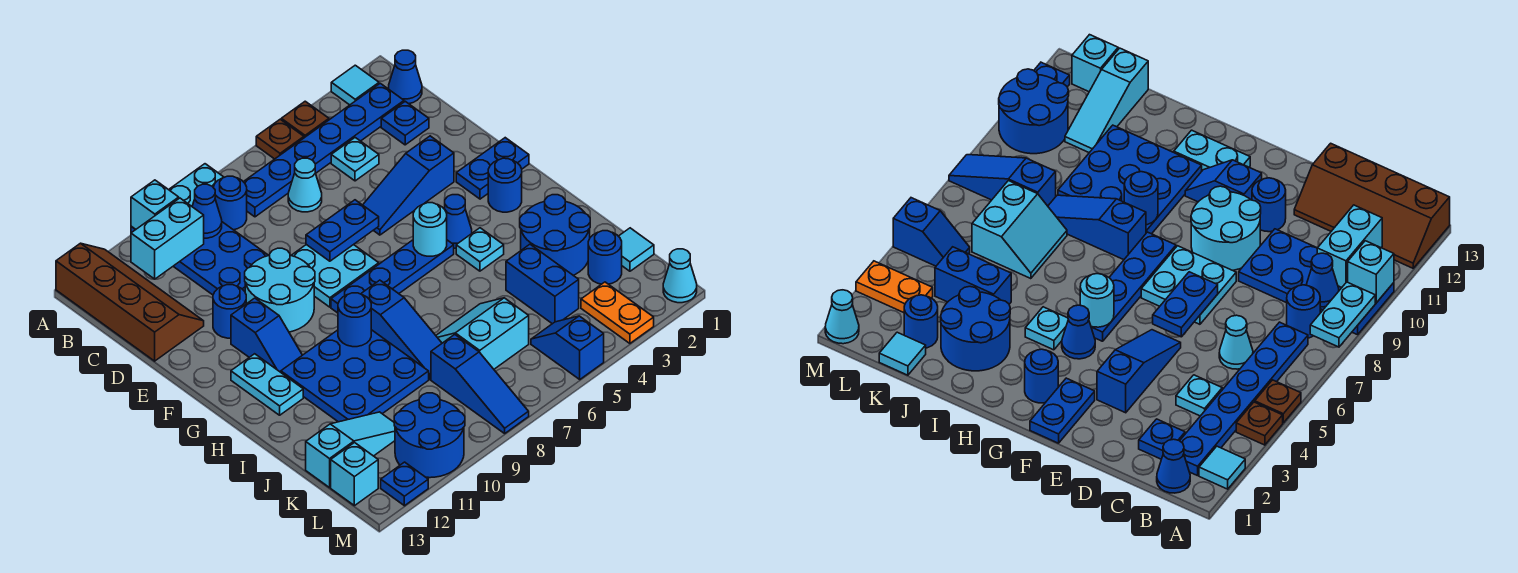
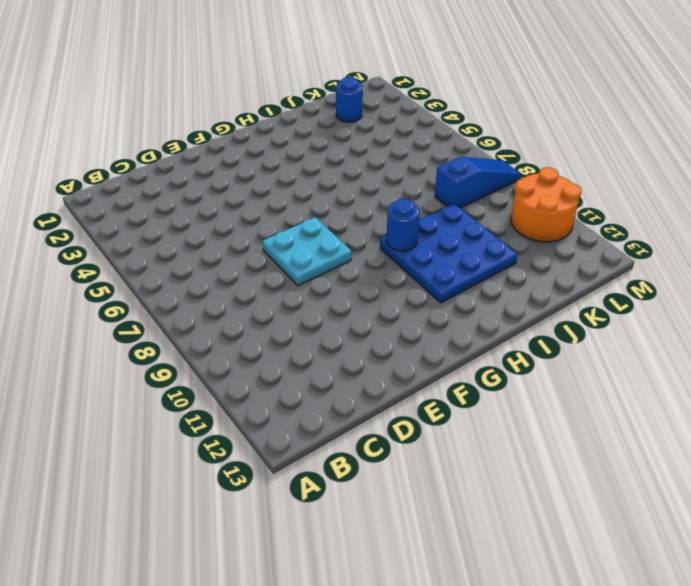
orange round brick L10:M11 level 1 -> blue round brick L10:M11 level 1
none -> cyan tile A2 level 1
none -> brown plate A4 level 1
none -> brown plate A5 level 1
none -> blue plate A9:D10 level 1

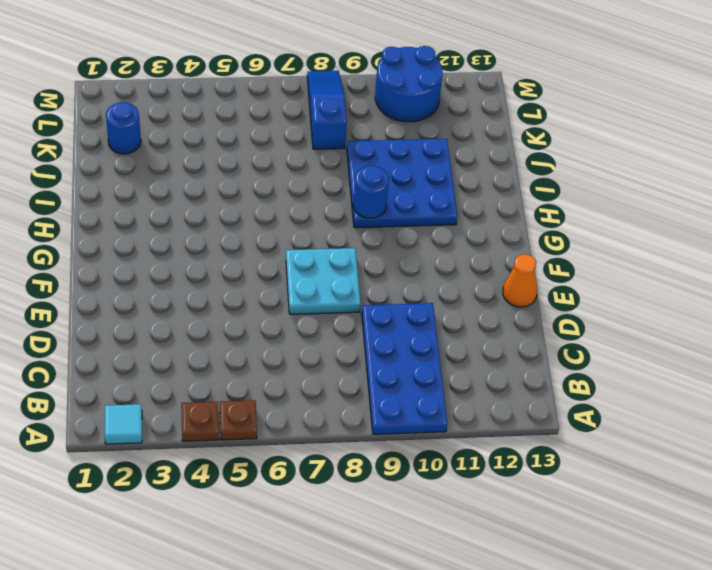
orange cone E13 level 1 -> none
none -> brown slope A12:D13 level 1 top 13
none -> blue cone B1 level 1
none -> blue plate B2:B7 level 1
none -> blue round brick B8 level 1

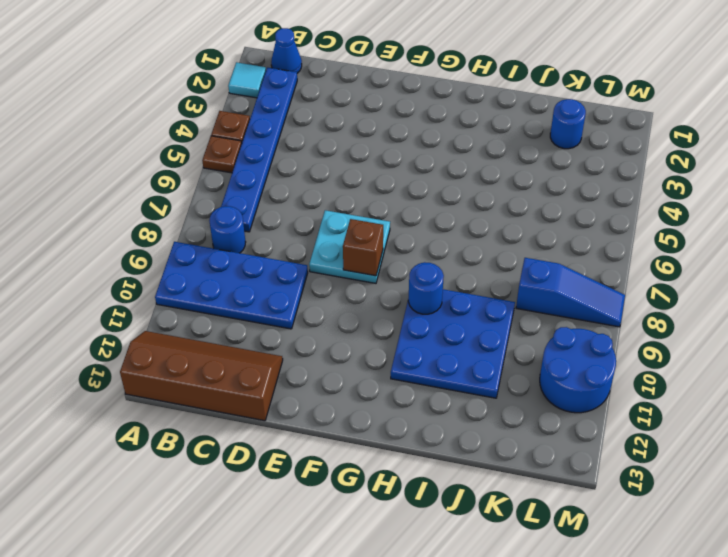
brown brick F8 level 2 -> none
none -> blue plate C2 level 1
none -> cyan plate C4 level 1
none -> cyan cone C6 level 1
none -> blue slope E3:E5 level 1 top 3

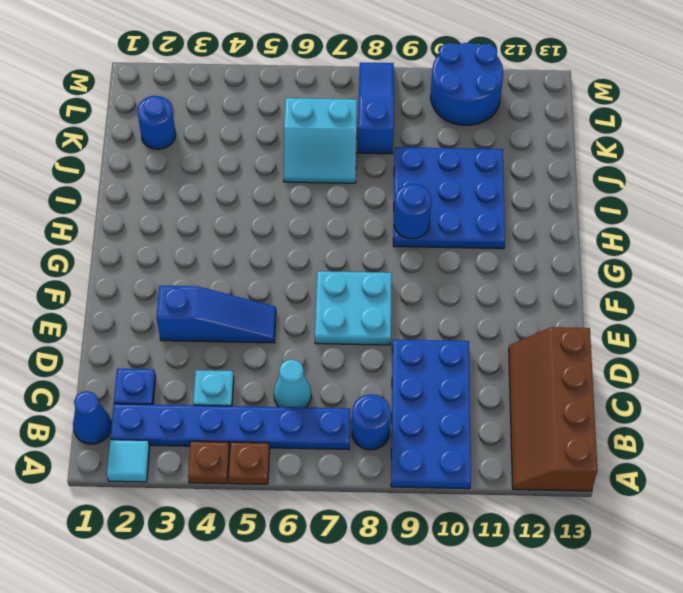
none -> cyan round brick E9:F10 level 1
none -> blue round brick E11 level 1
none -> blue plate F1:F2 level 1
none -> blue slope F11:G11 level 1 top F

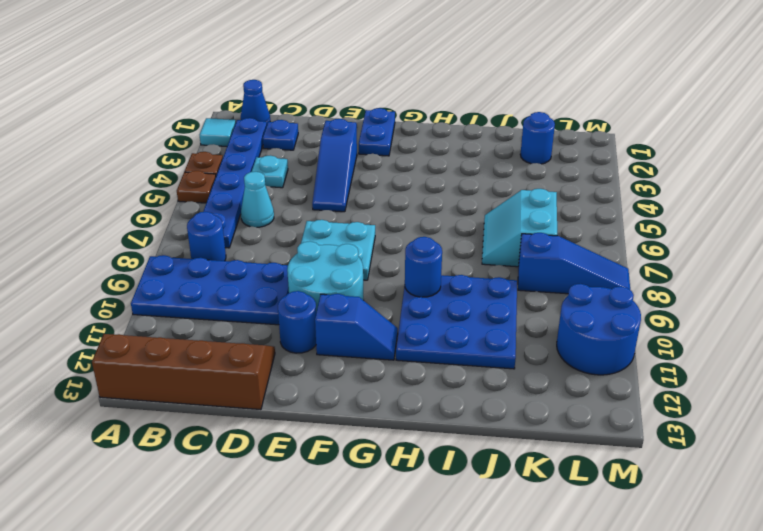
none -> blue round brick G2 level 1
none -> blue cone G4 level 1
none -> blue plate G5:G8 level 1
none -> cyan plate G12:H12 level 1

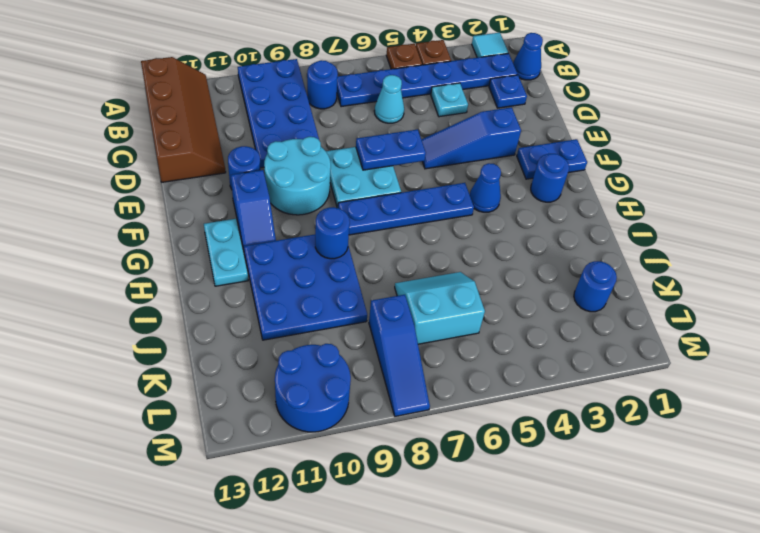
none -> cyan plate H4 level 1
none -> blue slope H8:J8 level 1 top H
none -> blue round brick I2:J3 level 1
none -> blue brick J4:K4 level 1

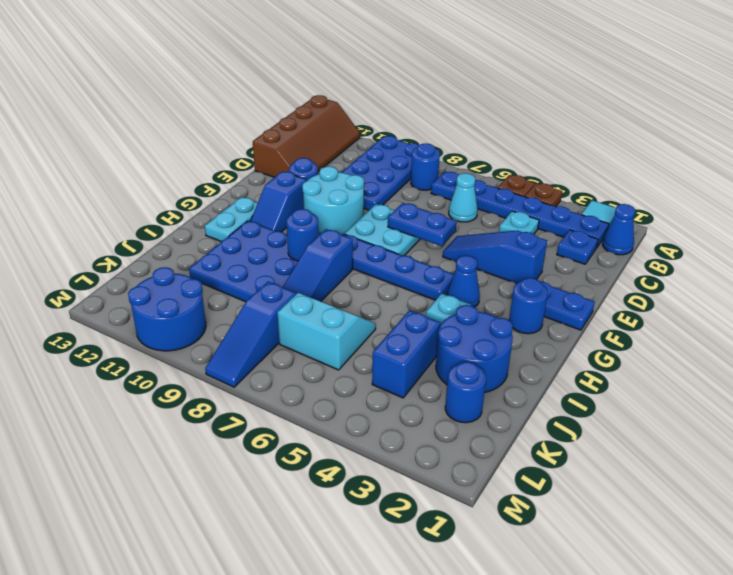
none -> cyan tile K1 level 1
none -> cyan slope K11:K13 level 1 top 13
none -> orange plate L3:M3 level 1
none -> blue slope L5:M5 level 1 top M

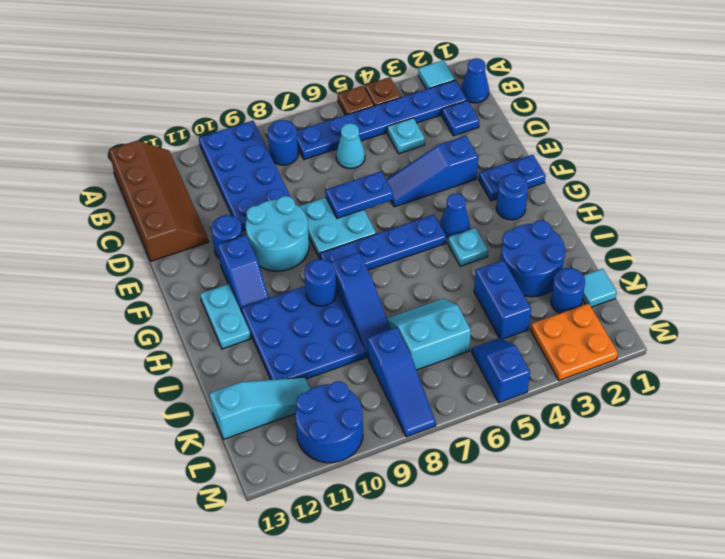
orange plate L2:M3 level 1 -> orange plate L3:M3 level 1
none -> cyan brick L13 level 1
none -> cyan cone M1 level 1
none -> blue plate M12 level 1
none -> cyan plate A8:A9 level 2

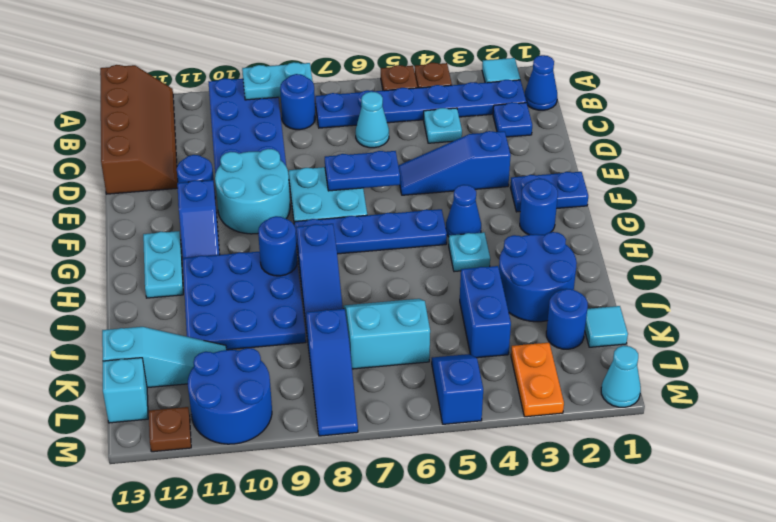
brown plate M12 level 1 -> blue plate M12 level 1
none -> cyan brick A10 level 2
none -> blue cone B9 level 2
none -> cyan brick B10:B11 level 2
none -> cyan round brick G5 level 2

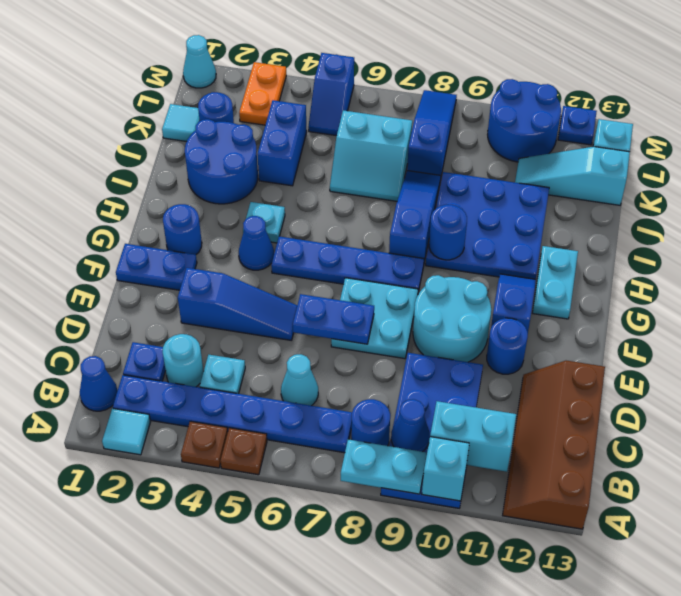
cyan round brick C3 level 1 -> cyan round brick G5 level 2

